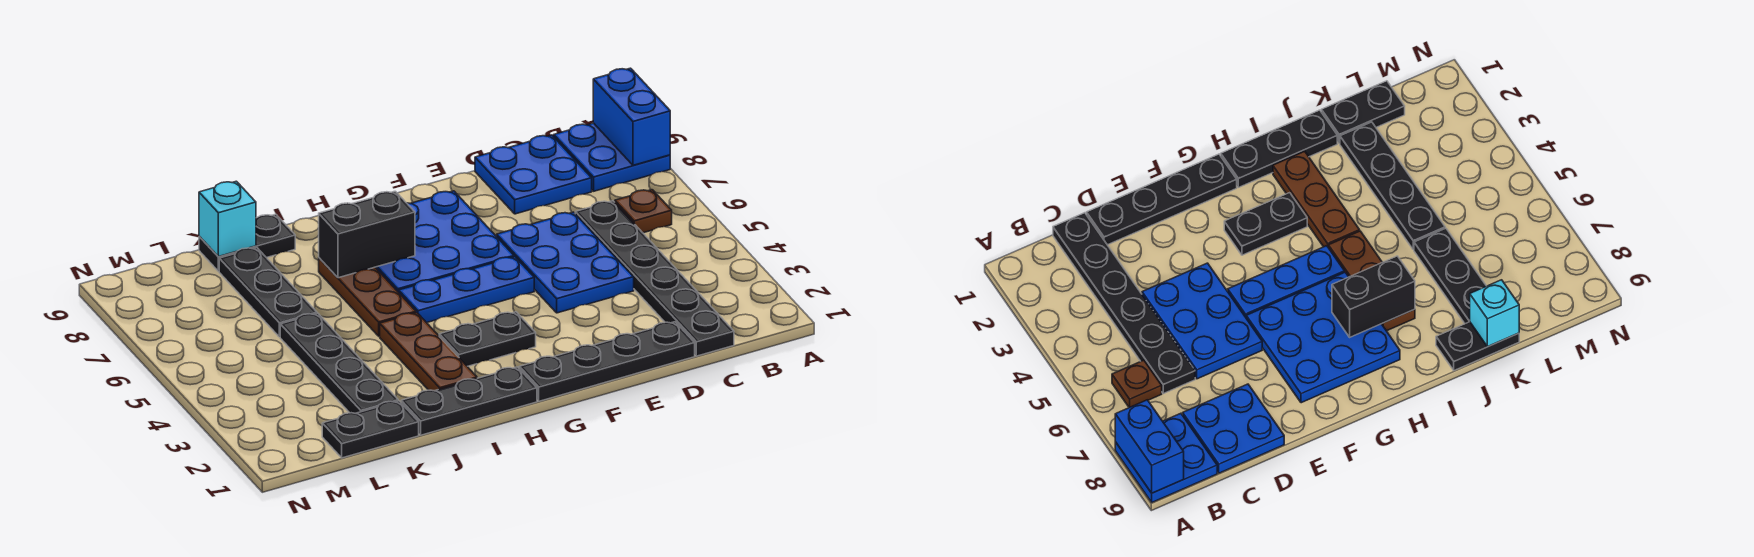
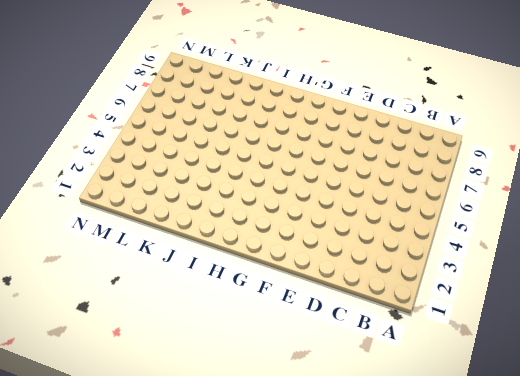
none -> blue plate A8:B9 level 1
none -> brown plate B6 level 1
none -> black plate C1:C6 level 1

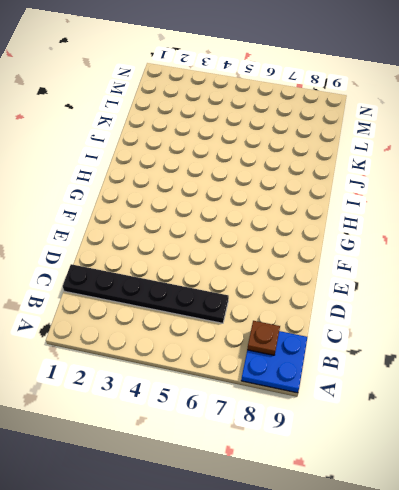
brown plate B8 level 2 -> brown plate B6 level 1
none -> blue plate C8:D9 level 1
none -> black plate D1:G1 level 1
none -> blue plate D4:E6 level 1

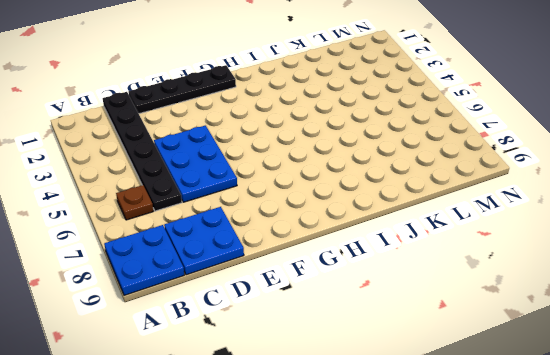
none -> blue plate F5:H5 level 1
none -> blue plate F6:H8 level 1
none -> black plate G3:H3 level 1

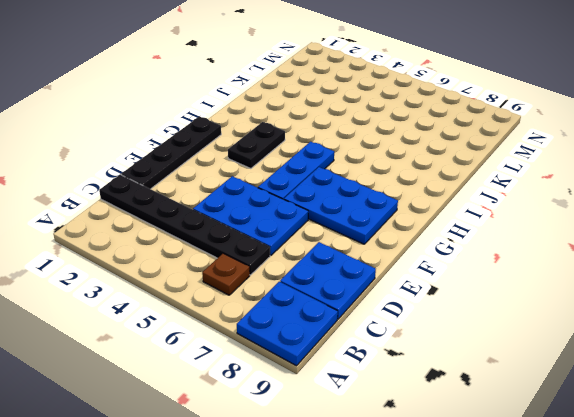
blue plate F6:G8 level 1 -> blue plate F6:H8 level 1
none -> black plate H1:J1 level 1
none -> brown plate I2:I4 level 1
none -> brown plate I5:I7 level 1

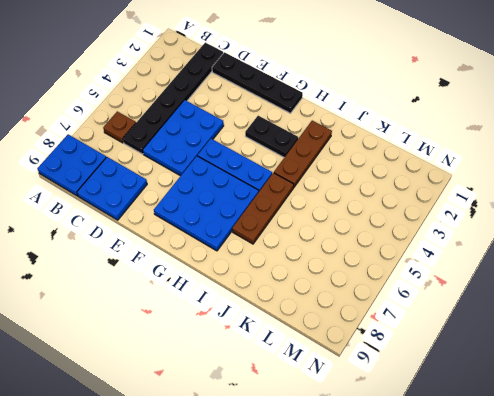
none -> black plate H1:J1 level 1
none -> black plate J9:K9 level 1
none -> black plate K1:L1 level 1

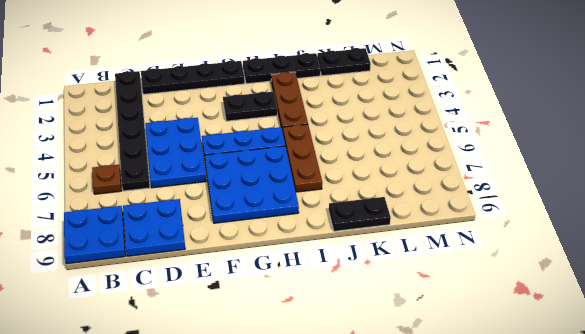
none -> black plate K2:K5 level 1
none -> black plate K6:K8 level 1
none -> blue brick A8:A9 level 2

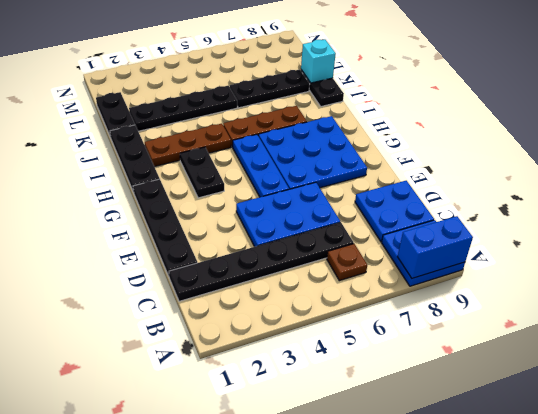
none -> black brick H7:I7 level 2

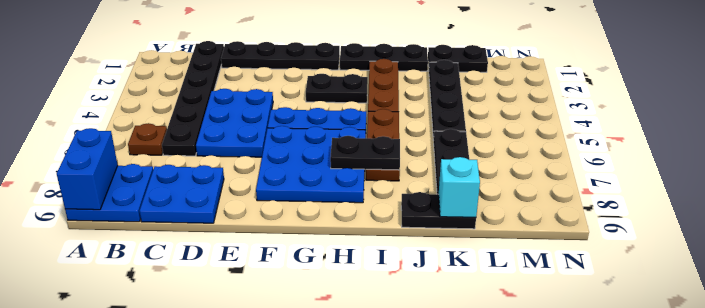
black plate H7:I7 level 2 -> black brick H7:I7 level 2

